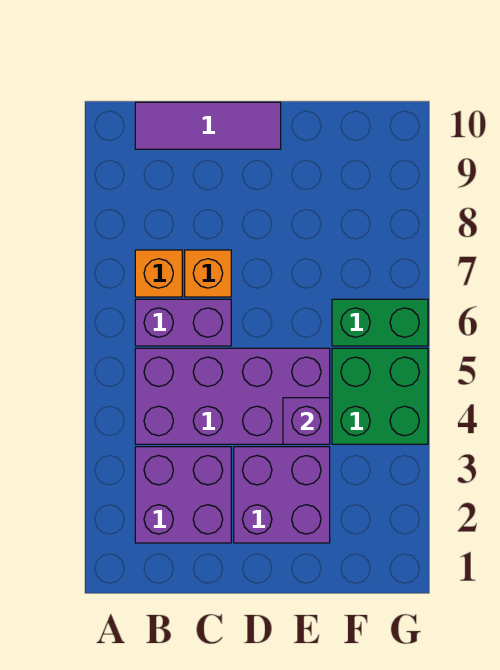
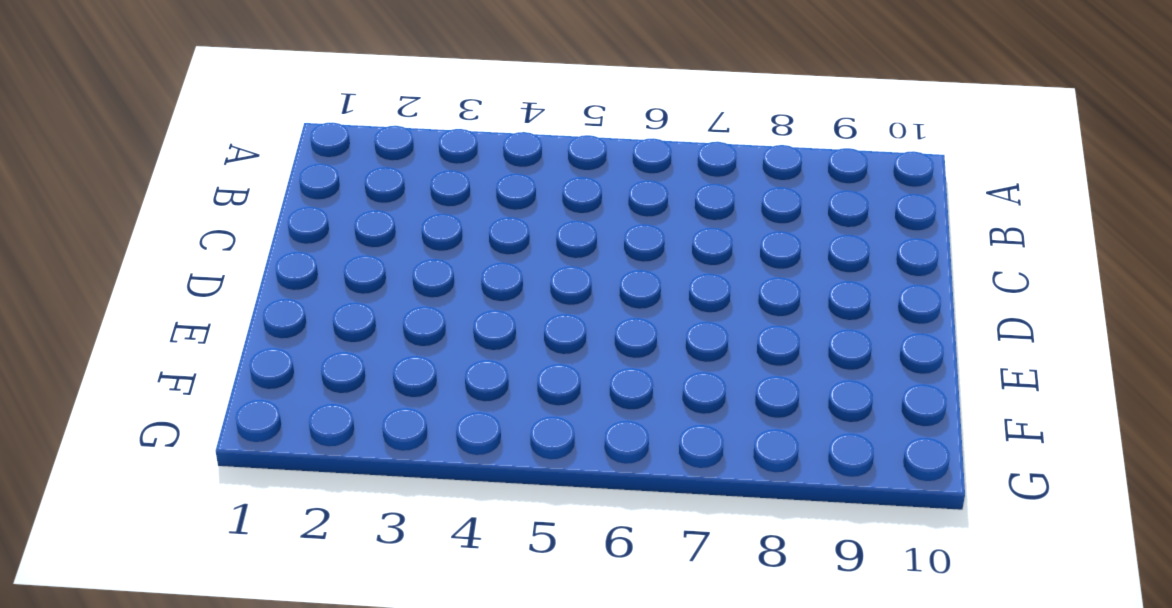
none -> purple brick B2:C3 level 1
none -> purple brick B4:E5 level 1

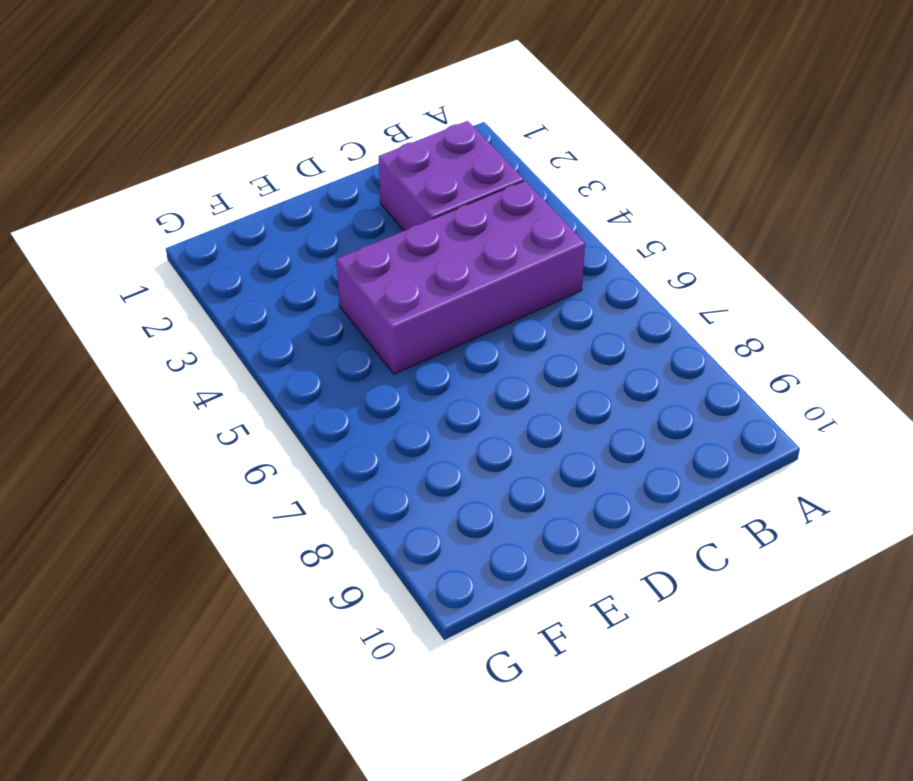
none -> purple brick B6:C6 level 1
none -> orange brick B7 level 1

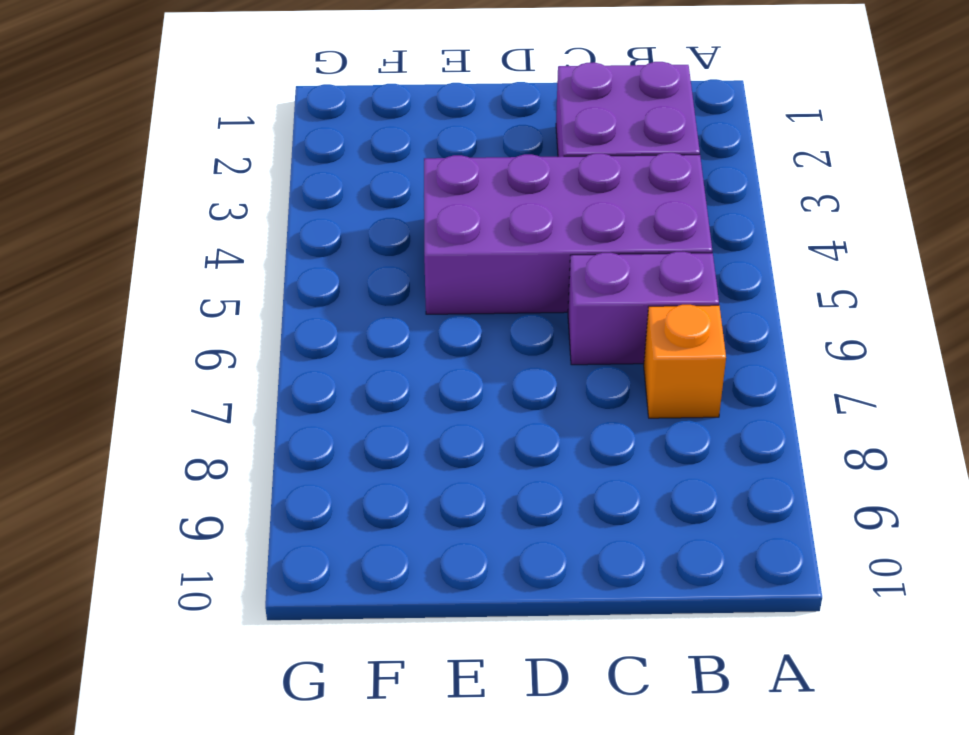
none -> purple tile B10:D10 level 1
none -> orange brick C7 level 1

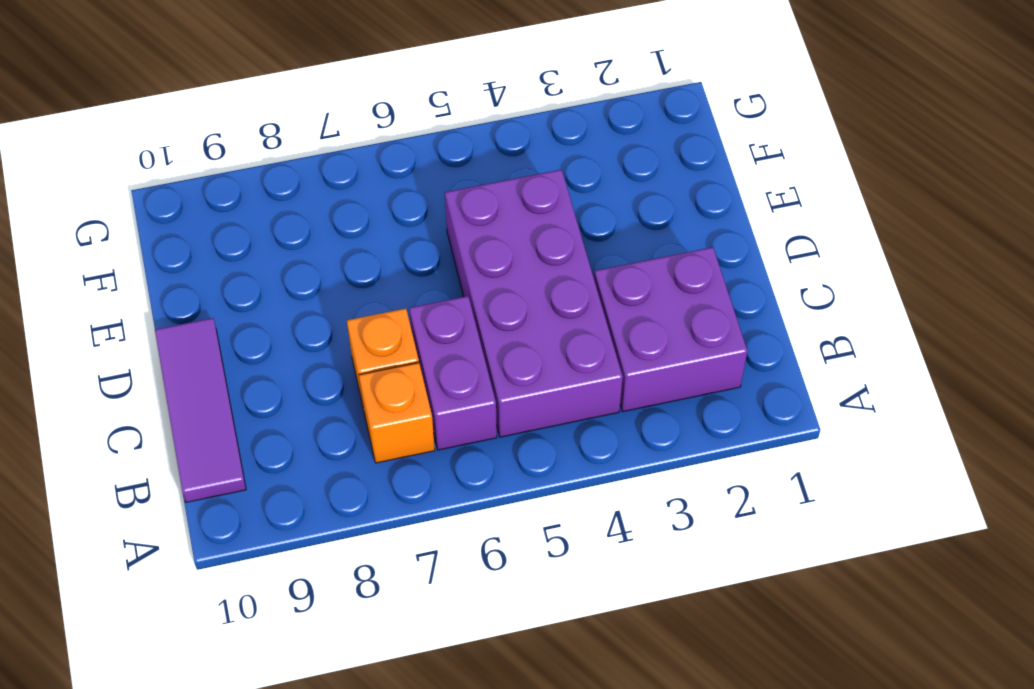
none -> purple brick D2:E3 level 1
none -> green brick F4:G5 level 1

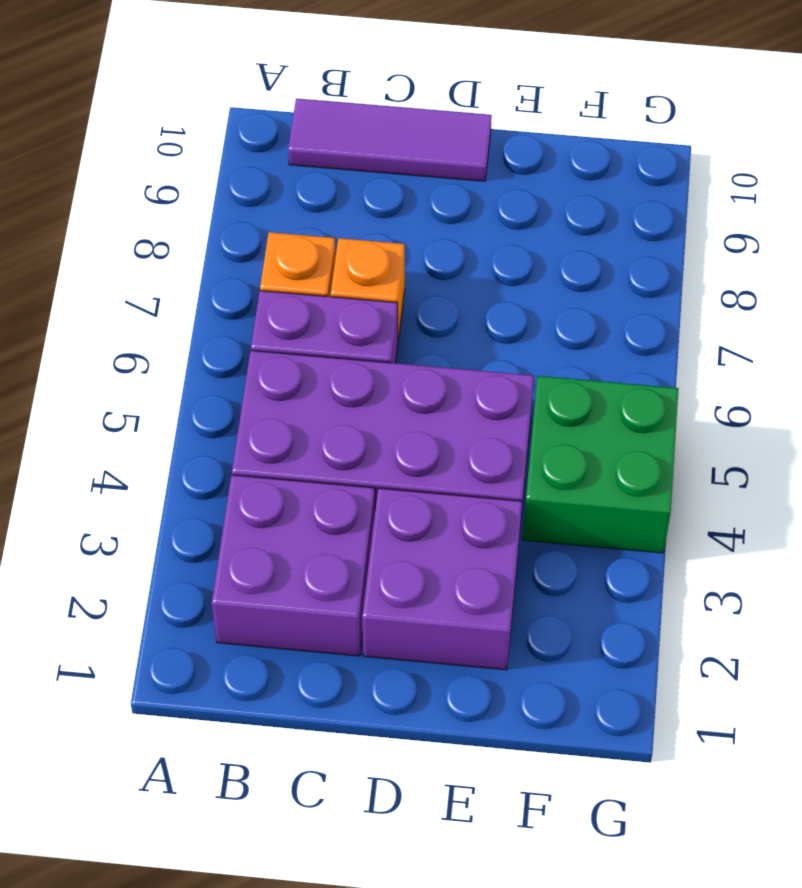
none -> green brick F6:G6 level 1
none -> purple brick E4 level 2

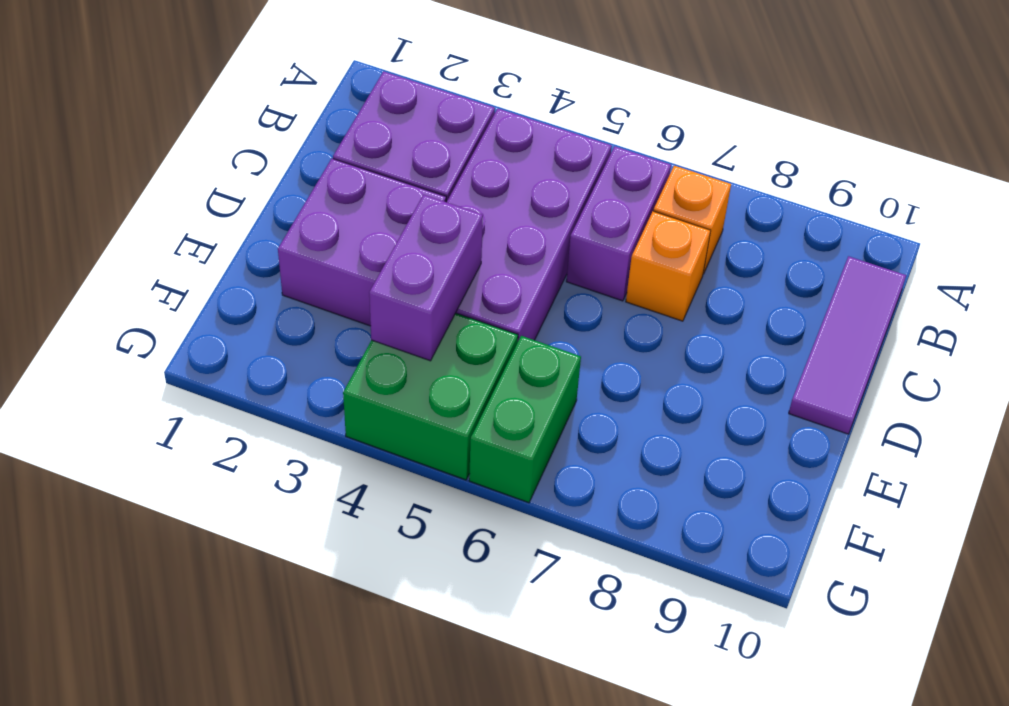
purple brick E4:F4 level 2 -> purple brick E4 level 2

